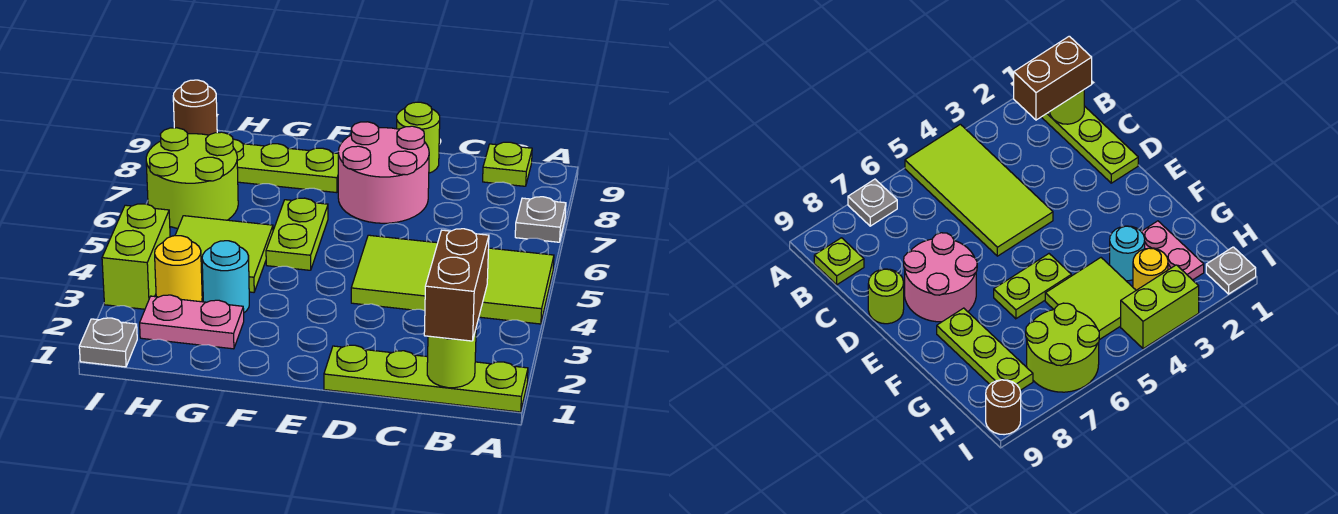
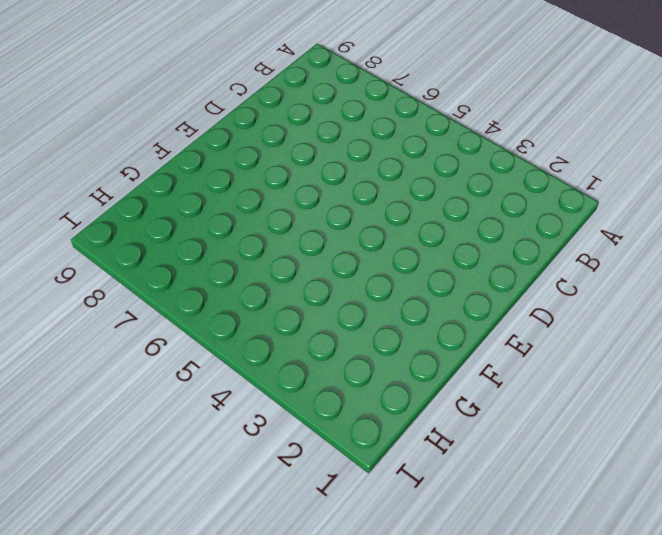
none -> lime plate A1:D1 level 1
none -> lime tile A4:D5 level 1
none -> grey plate A7 level 1

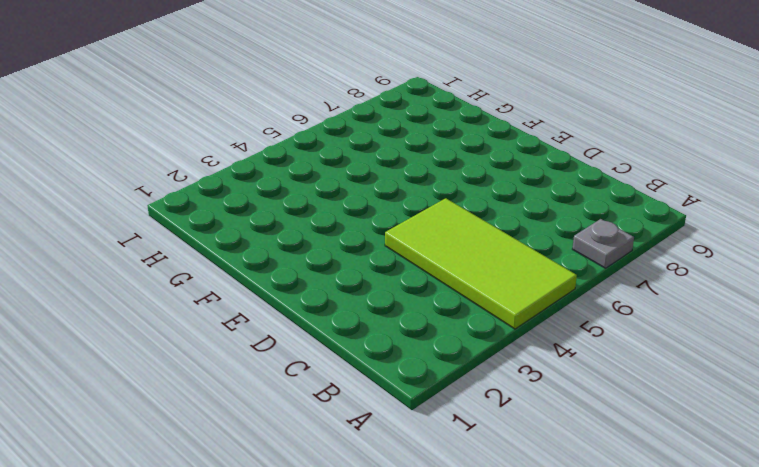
none -> lime plate A1:D1 level 1
none -> lime plate B9 level 1
none -> pink round brick D7:E8 level 1

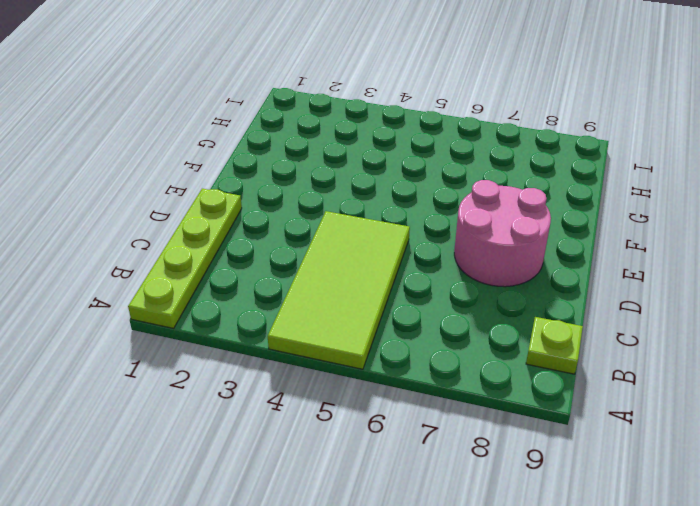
none -> grey plate A7 level 1
none -> lime round brick D9 level 1
none -> lime plate F5:F6 level 1

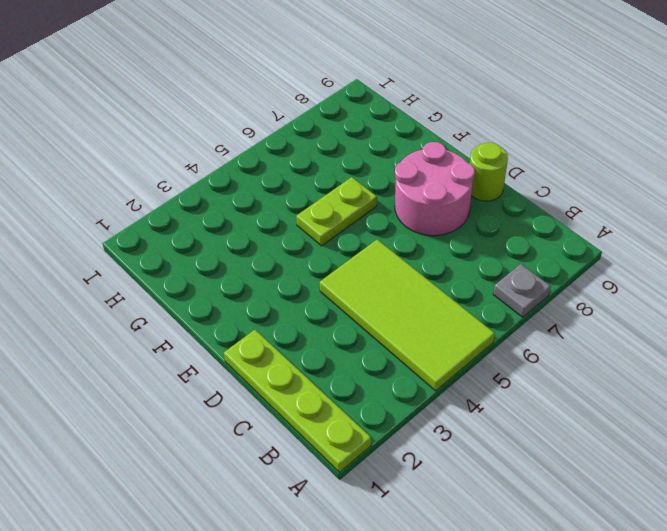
none -> lime plate B9 level 1
none -> lime plate F8:H8 level 1
none -> pink plate G2:H2 level 1

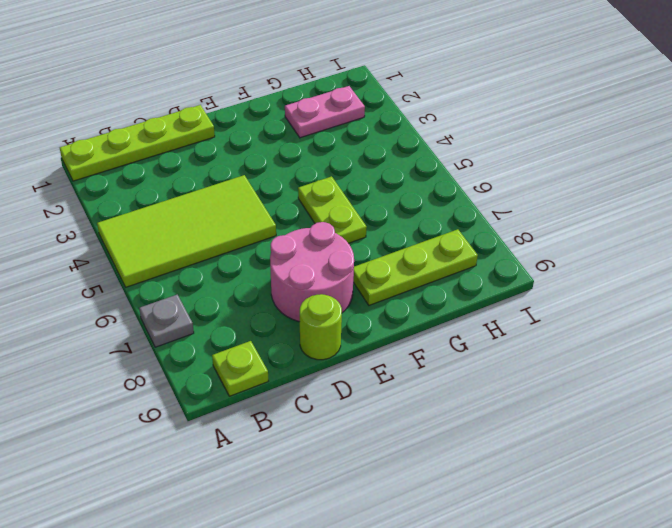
none -> cyan round brick G3 level 1
none -> lime tile G4:H5 level 1
none -> yellow round brick H3 level 1

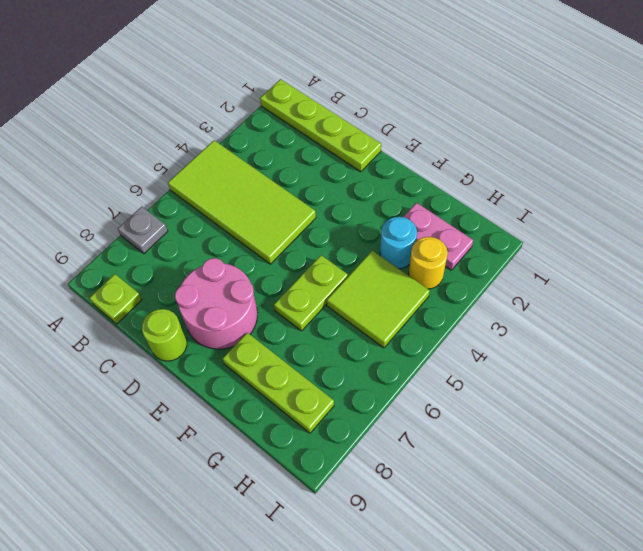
none -> lime round brick H6:I7 level 1
none -> grey plate I1 level 1
none -> lime brick I3:I4 level 1

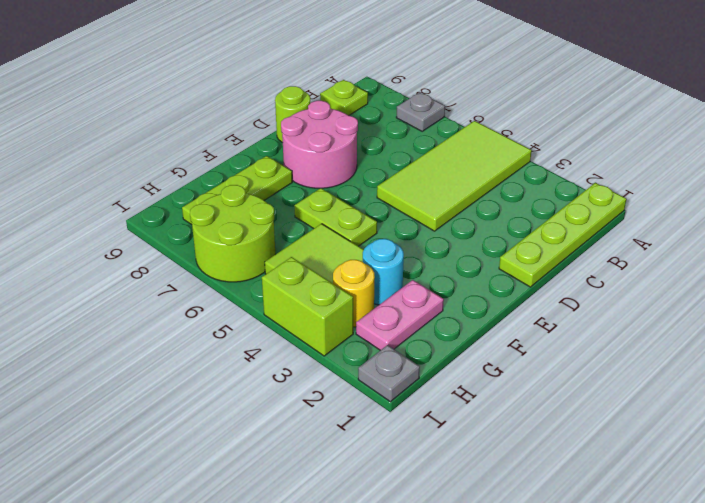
none -> brown round brick I9 level 1
none -> lime round brick B1 level 2
none -> brown brick B1:B2 level 3

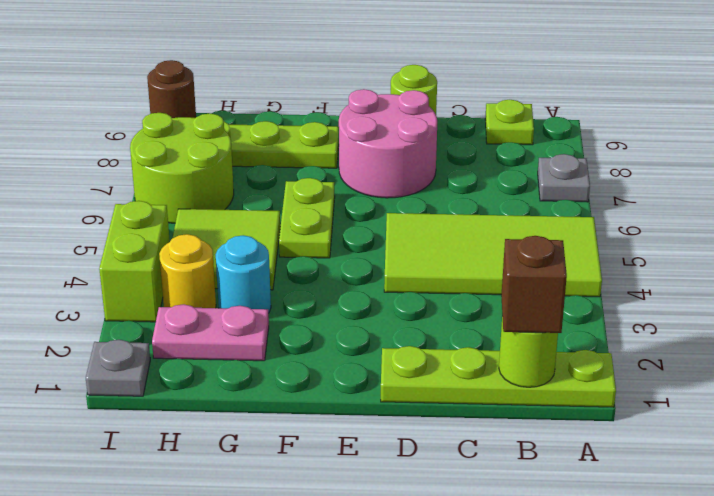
brown brick B1 level 3 -> brown brick B1:B2 level 3

